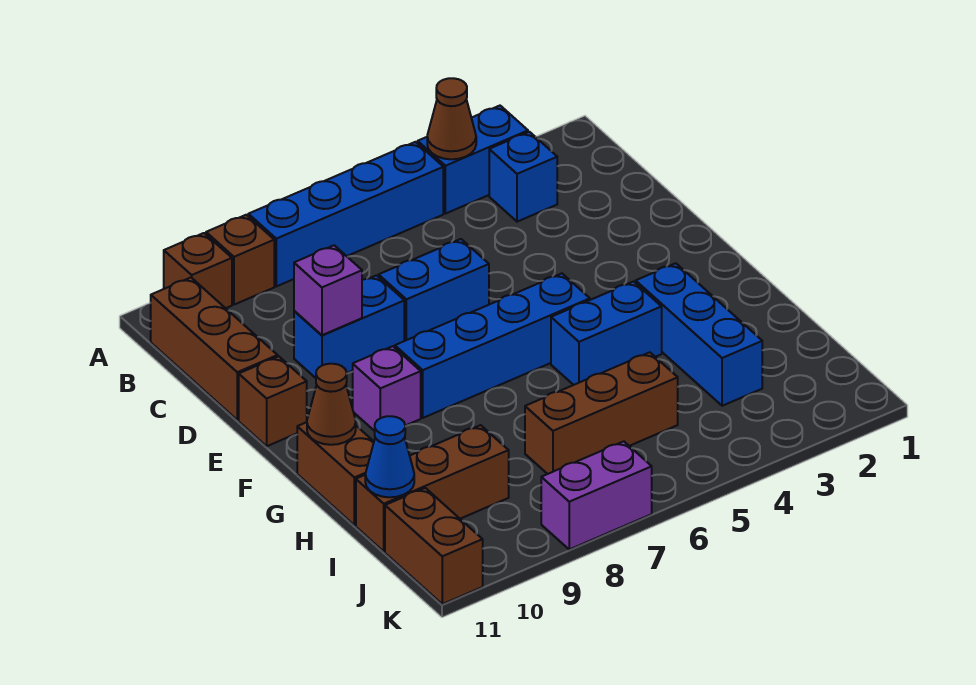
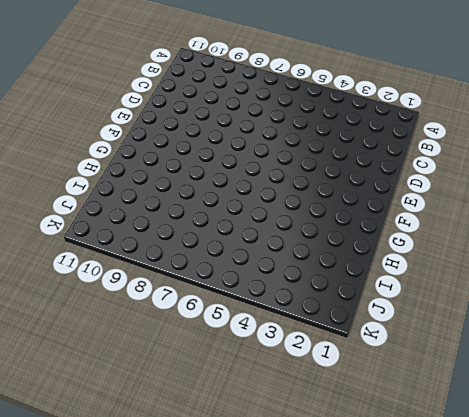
none -> blue brick A3:A4 level 1
none -> blue brick A5:A8 level 1
none -> brown brick A9 level 1

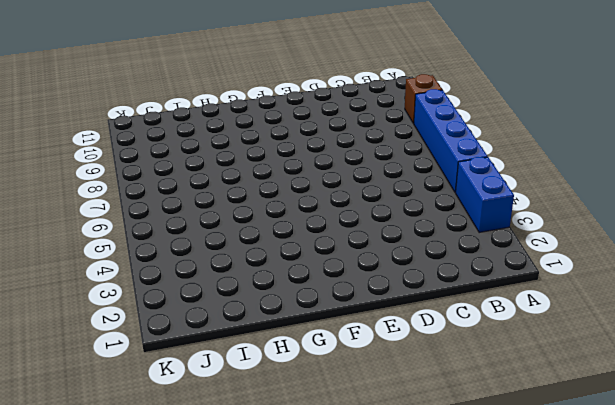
none -> brown brick A10 level 1
none -> blue brick B3 level 1
none -> brown brick B11:D11 level 1

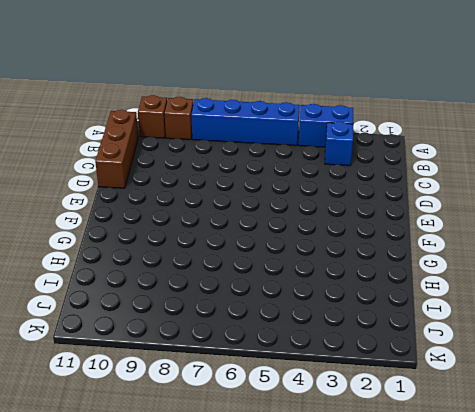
none -> blue brick D6:D7 level 1
none -> blue brick D8:D9 level 1
none -> brown brick E11 level 1

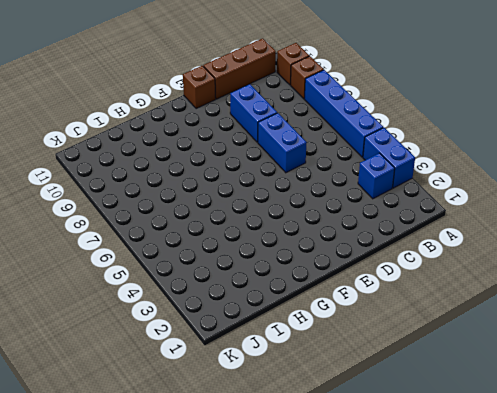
none -> blue brick F5:F8 level 1
none -> purple brick F9 level 1
none -> blue brick G3:I3 level 1

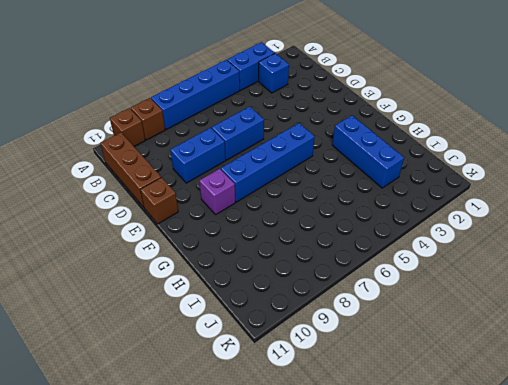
none -> blue brick G4:G5 level 1
none -> brown brick G11:H11 level 1
none -> brown brick I5:I7 level 1

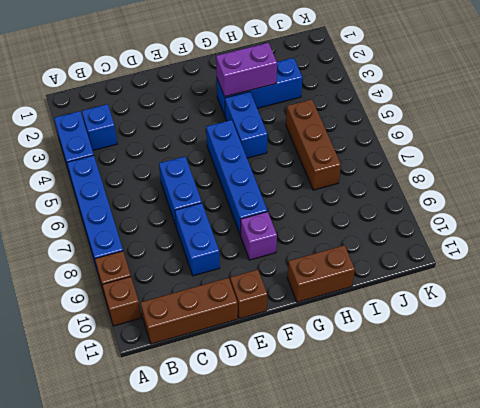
purple brick G3:H3 level 2 -> purple brick K7:K8 level 1
none -> brown brick I9:I11 level 1
none -> brown brick J11:K11 level 1
none -> brown cone A4 level 2

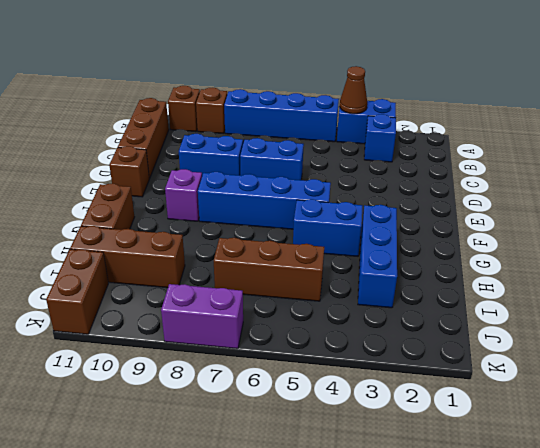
none -> purple brick D9 level 2
none -> brown cone G11 level 2
none -> blue cone I11 level 2

